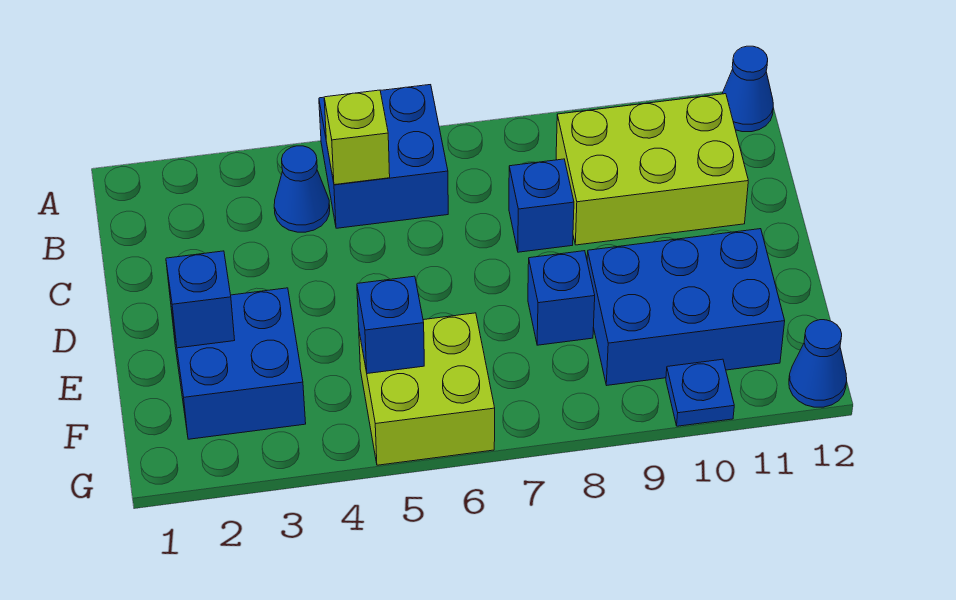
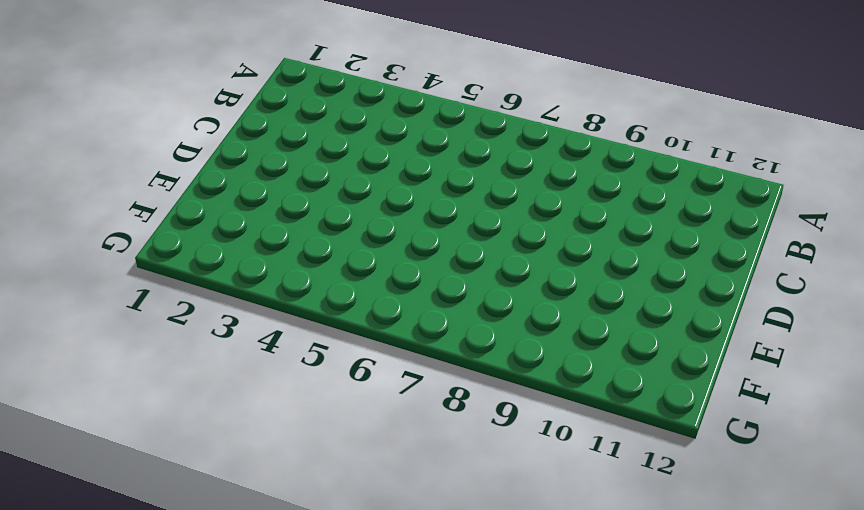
none -> blue brick A5:B6 level 1
none -> blue cone A12 level 1
none -> blue cone B4 level 1

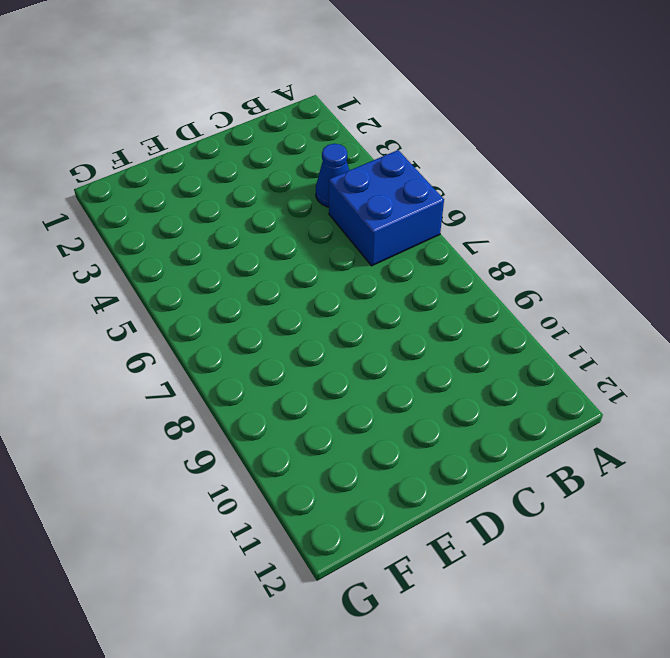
none -> blue cone A12 level 1
none -> lime brick B9:C11 level 1
none -> blue brick C8 level 1

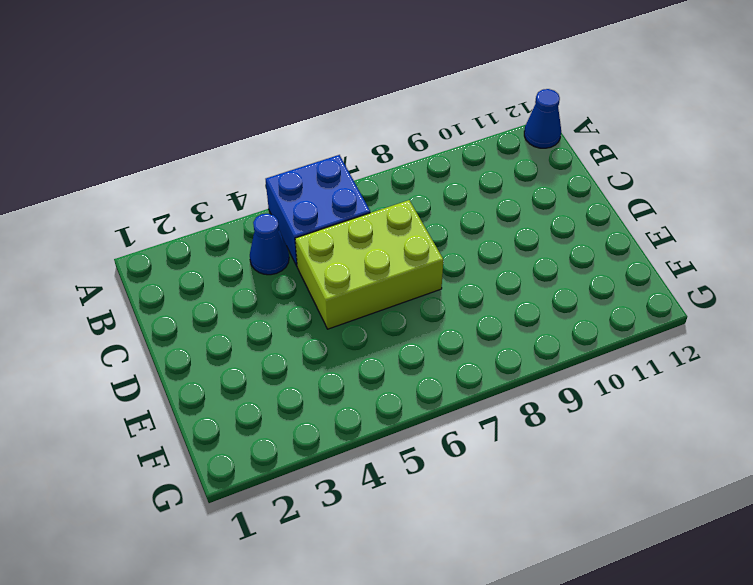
lime brick C5:D7 level 1 -> lime brick B9:C11 level 1
none -> blue brick C8 level 1
none -> blue brick E2:F3 level 1
none -> blue brick E8 level 1

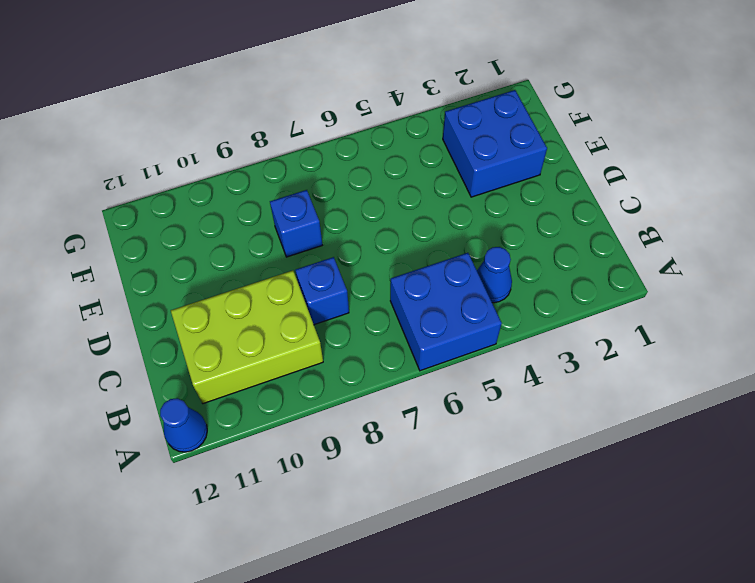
none -> blue brick E9:F11 level 1
none -> lime brick F5:G6 level 1
none -> blue plate G10 level 1

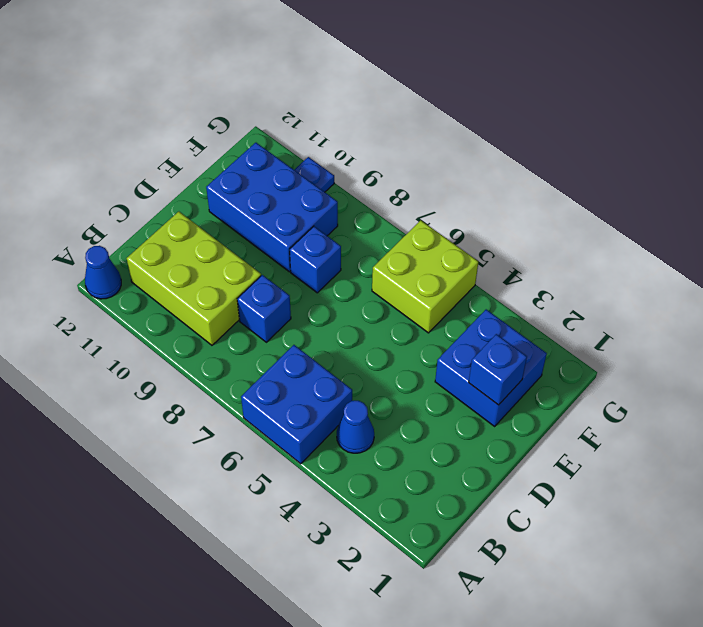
none -> blue cone G12 level 1
none -> lime brick B5 level 2
none -> blue brick F5 level 2

